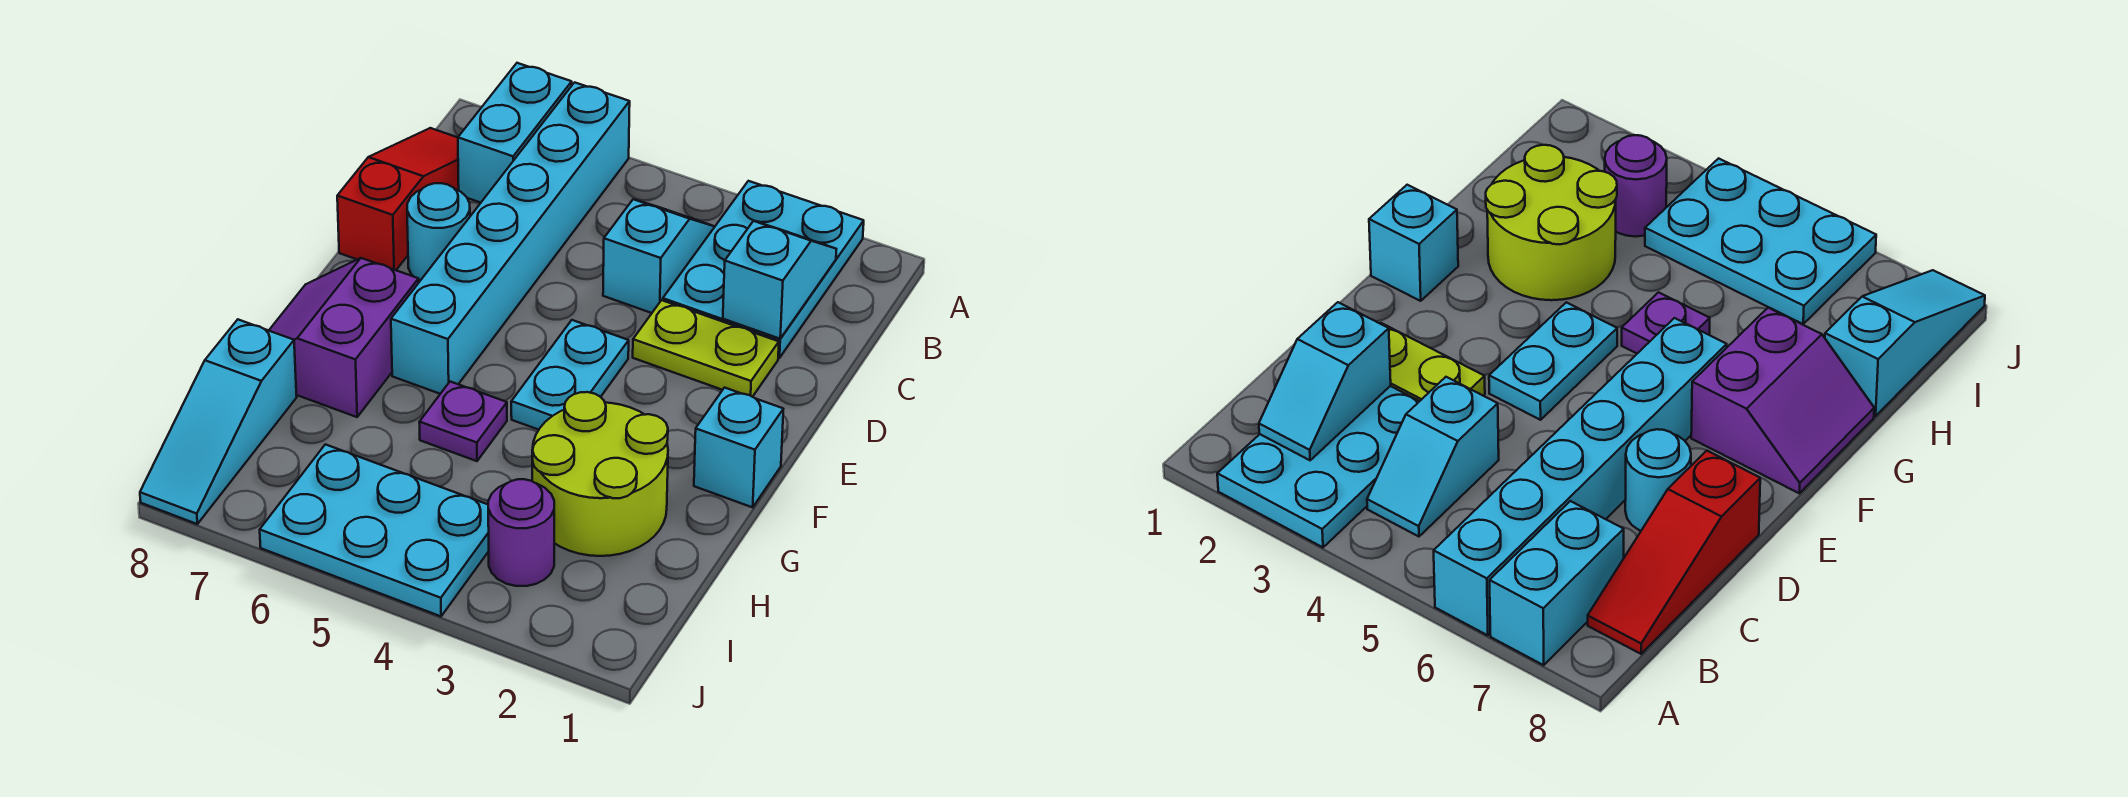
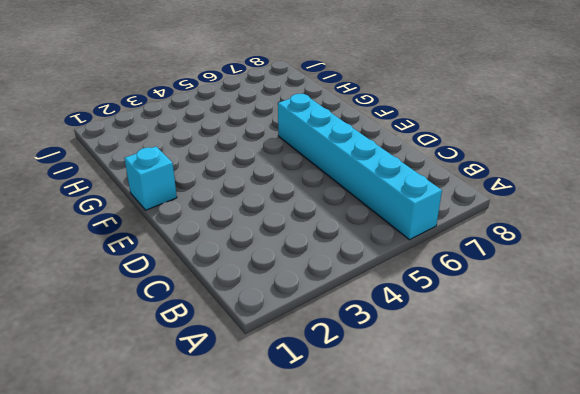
none -> cyan plate A2:C3 level 1
none -> cyan brick A7:B7 level 1
none -> cyan slope B4:C4 level 1 top C

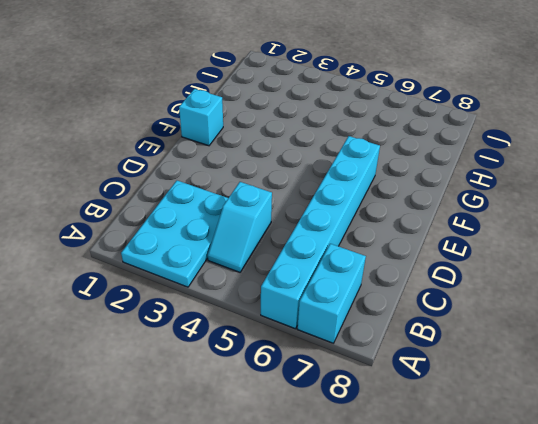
none -> red slope B8:D8 level 1 top D
none -> lime plate D2:D3 level 1
none -> cyan round brick D7 level 1

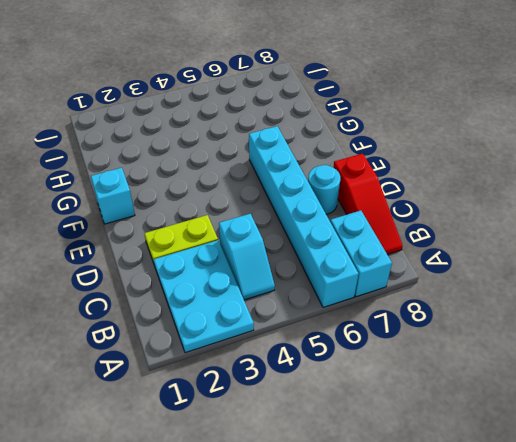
none -> cyan plate E4:F4 level 1
none -> purple slope F7:G8 level 1 top 7
none -> lime round brick G2:H3 level 1

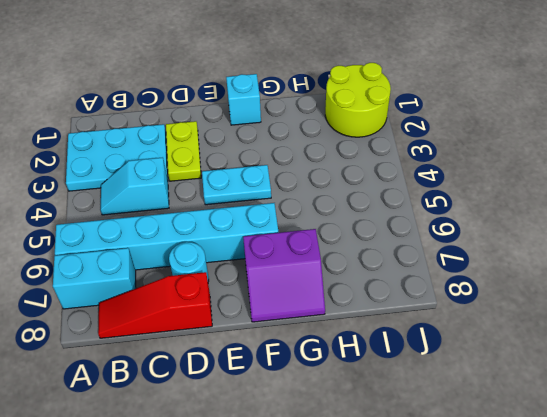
lime round brick I1:J2 level 1 -> lime round brick G2:H3 level 1
none -> purple plate G5 level 1
none -> cyan slope H8:J8 level 1 top H
none -> purple round brick I3 level 1

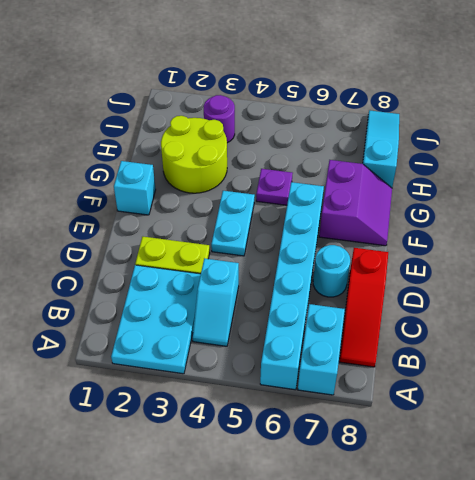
none -> cyan plate I4:J6 level 1
none -> cyan slope B2:C2 level 2 top C

